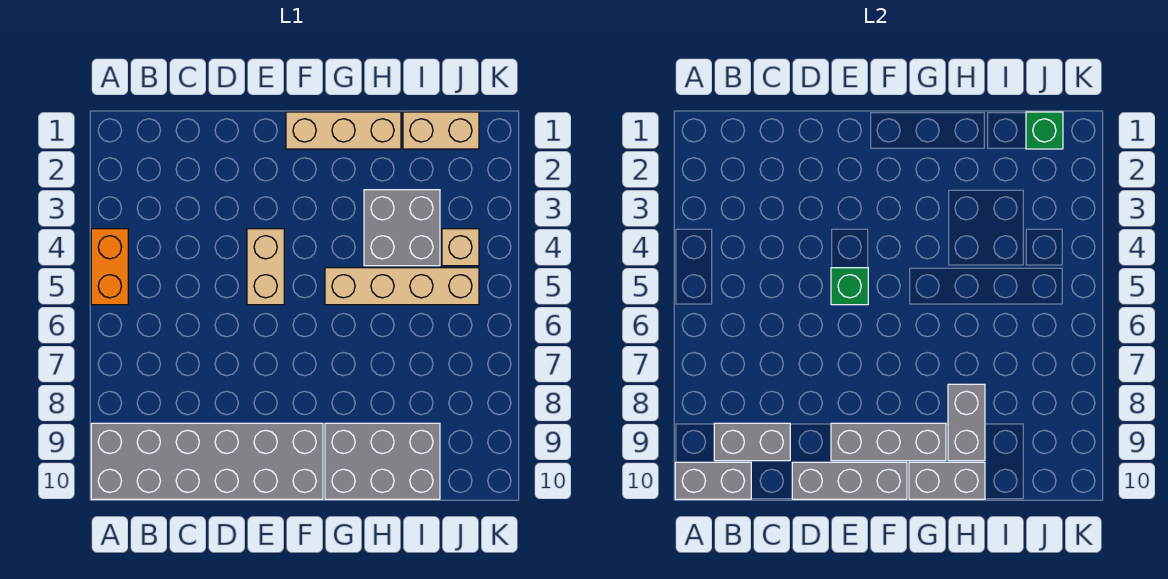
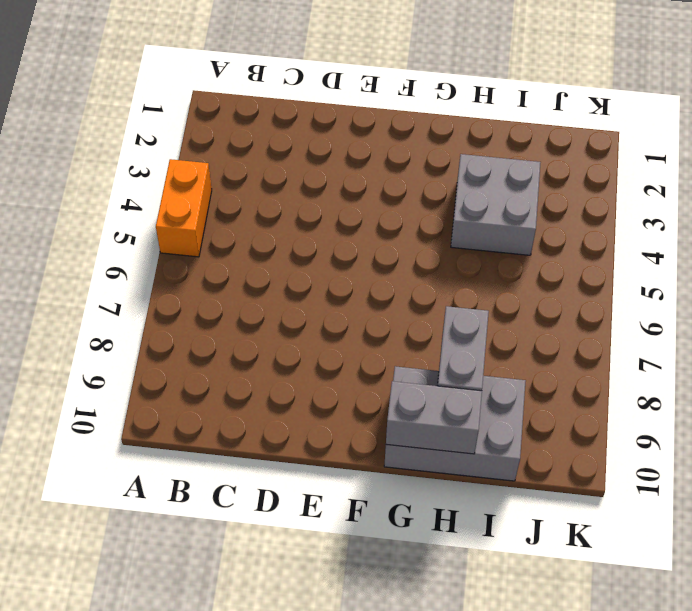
none -> grey brick A9:F10 level 1
none -> tan brick E4:E5 level 1
none -> tan brick F1:H1 level 1

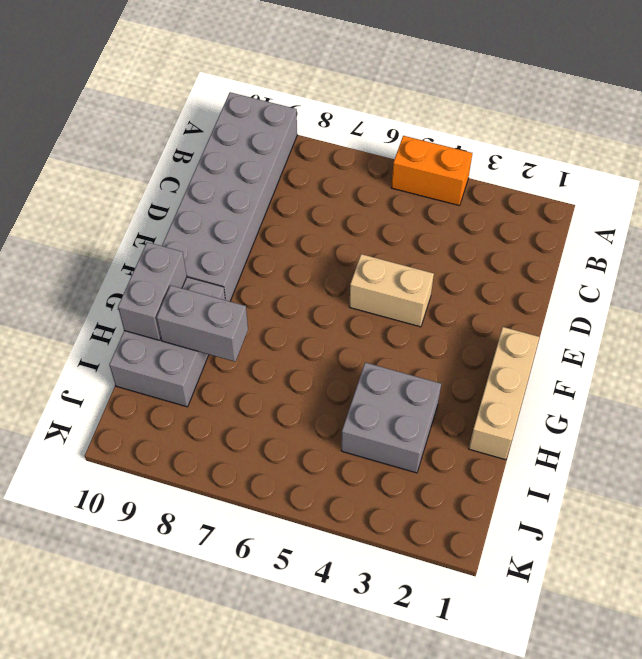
none -> tan brick G5:J5 level 1
none -> tan brick I1:J1 level 1
none -> tan brick J4 level 1

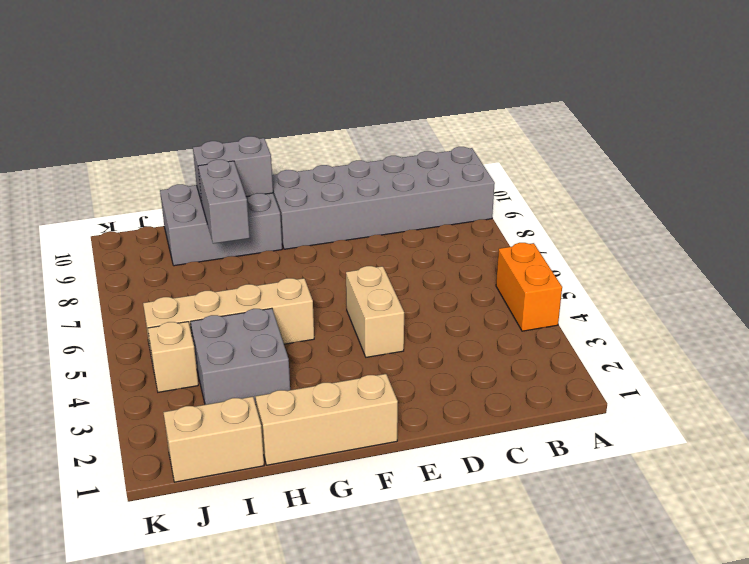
none -> grey brick A10:B10 level 2
none -> grey brick B9:C9 level 2
none -> grey brick D10:F10 level 2

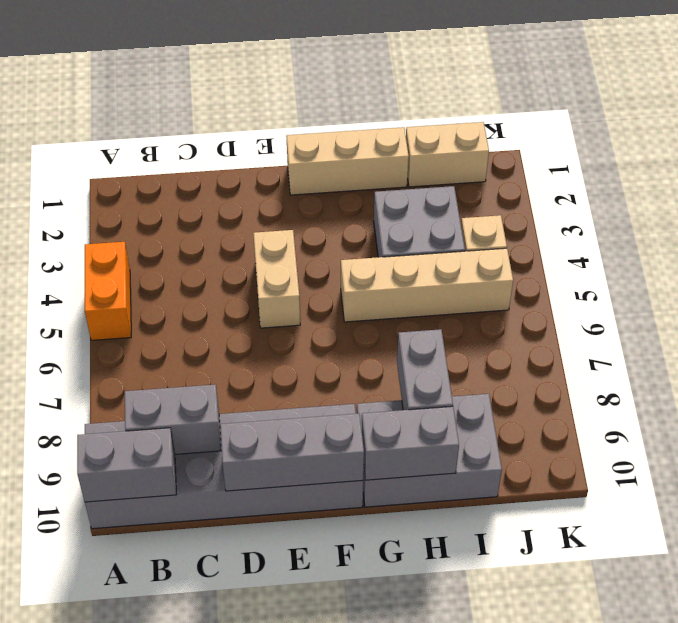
none -> green brick E5 level 2
none -> grey brick E9:G9 level 2
none -> green brick J1 level 2

